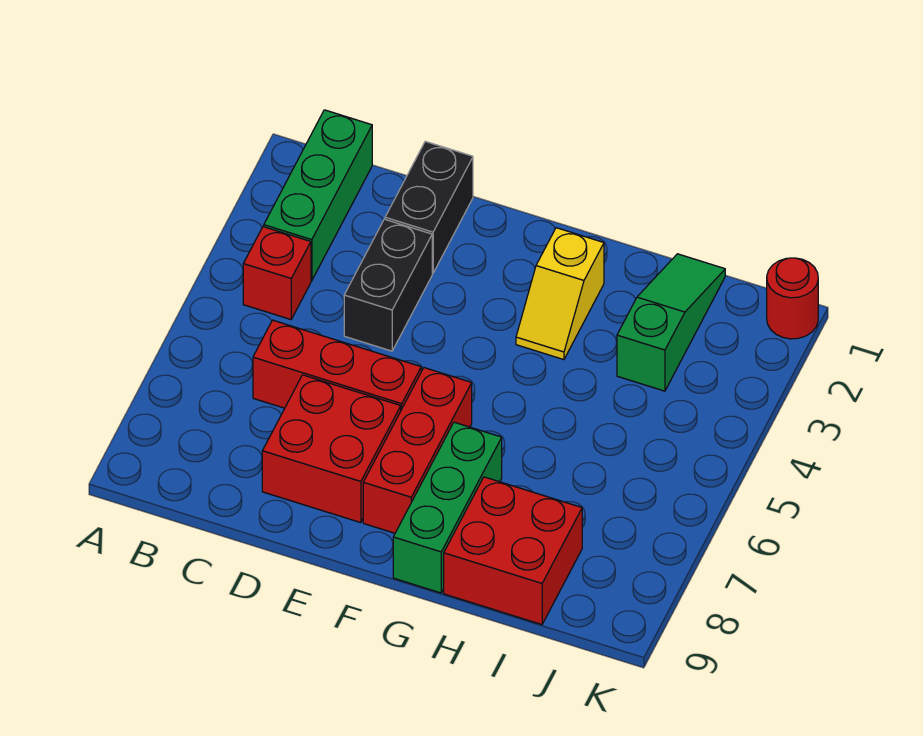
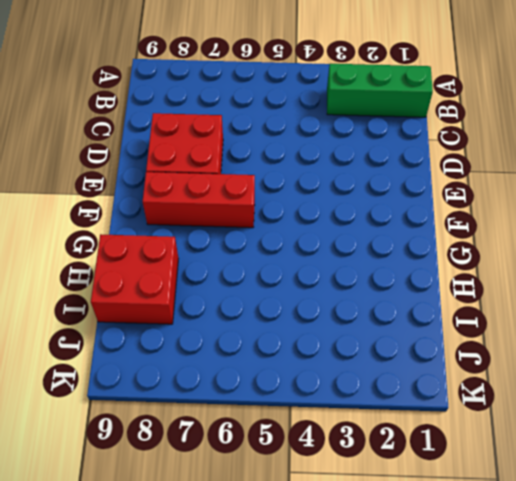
none -> red brick B4 level 1
none -> red brick C6:E6 level 1
none -> black brick D1:D2 level 1

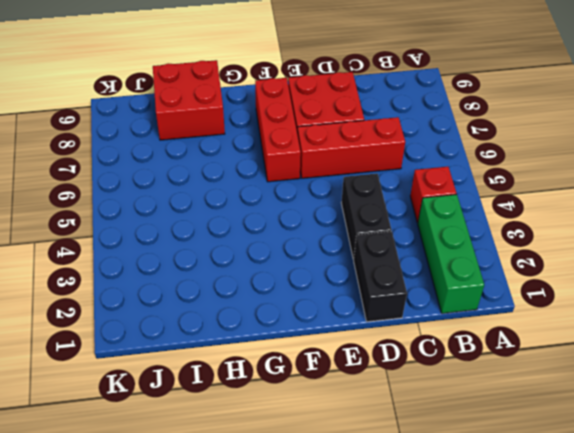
none -> yellow slope G2:G3 level 1 top 2
none -> green brick G7:G9 level 1
none -> green slope I1:I3 level 1 top 3

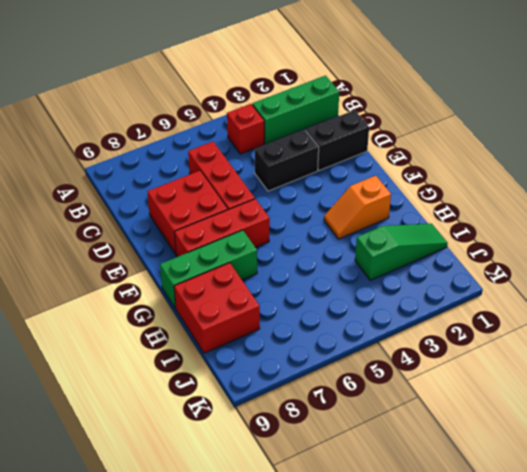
orange slope G2:G3 level 1 top 2 -> yellow slope G2:G3 level 1 top 2
none -> red round brick K1 level 1

